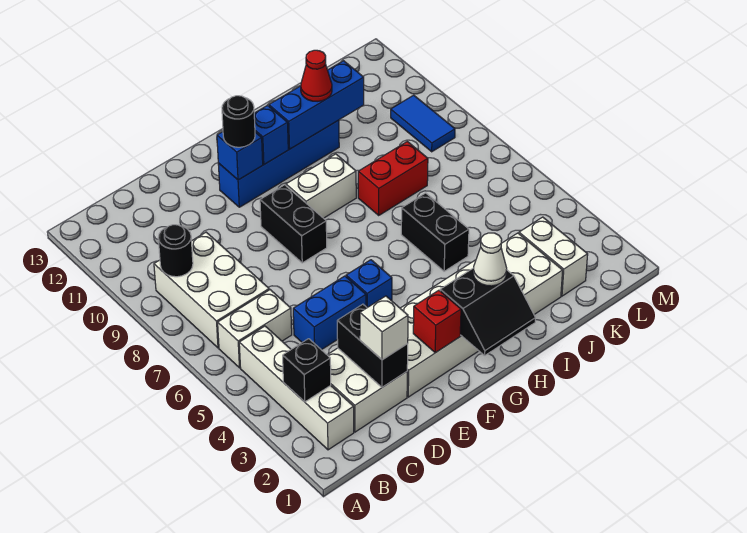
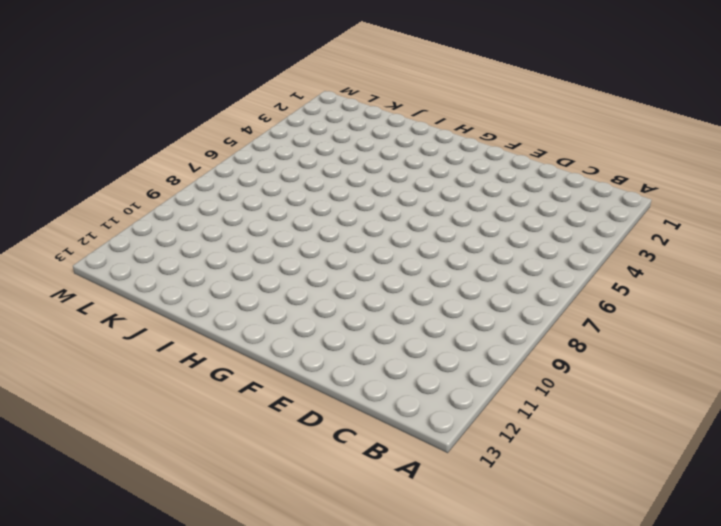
none -> white brick B2:B5 level 1
none -> white brick B6:C6 level 1
none -> white brick B7:C9 level 1

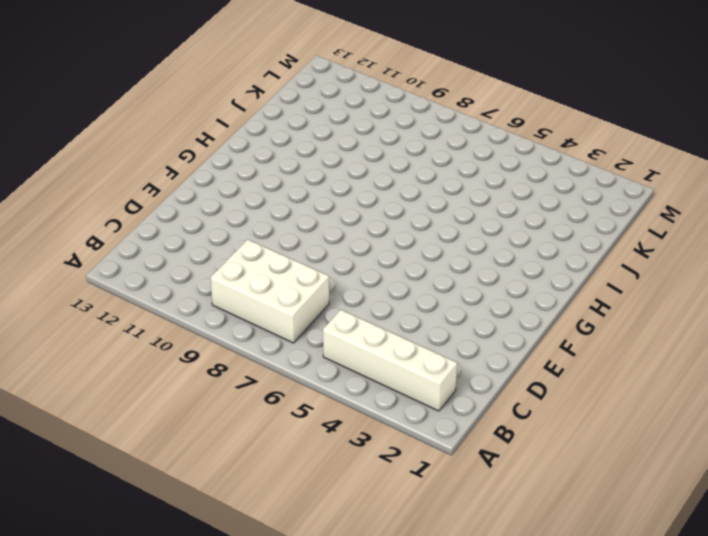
none -> white brick B6:C6 level 1
none -> white brick C2:D3 level 1
none -> blue brick D5:E5 level 1

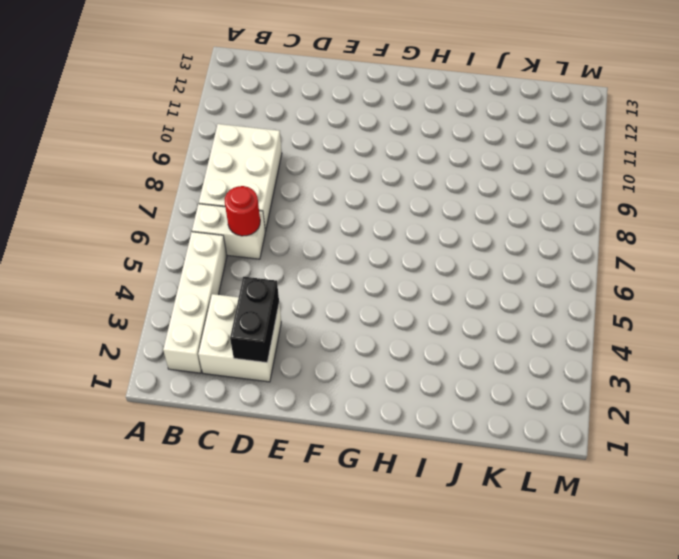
red round brick C6 level 2 -> none
none -> blue brick D5:E5 level 1
none -> white brick E2:J3 level 1
none -> blue brick F5 level 1

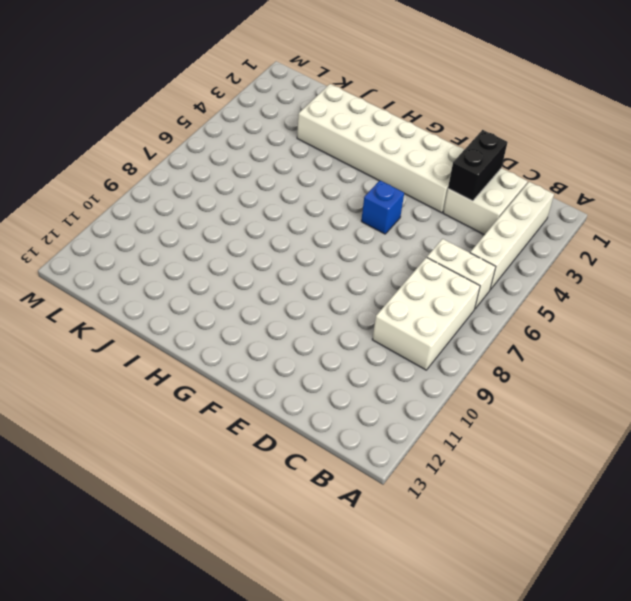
none -> blue brick D5:E5 level 1
none -> black brick F8:F9 level 1
none -> blue brick F11:I11 level 1

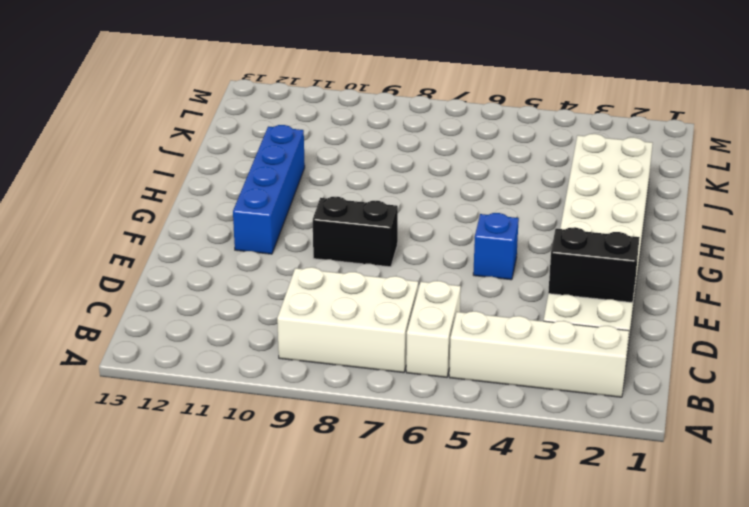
none -> blue brick D5:E5 level 1
none -> white brick G9:H9 level 1
none -> black brick I5:I6 level 1

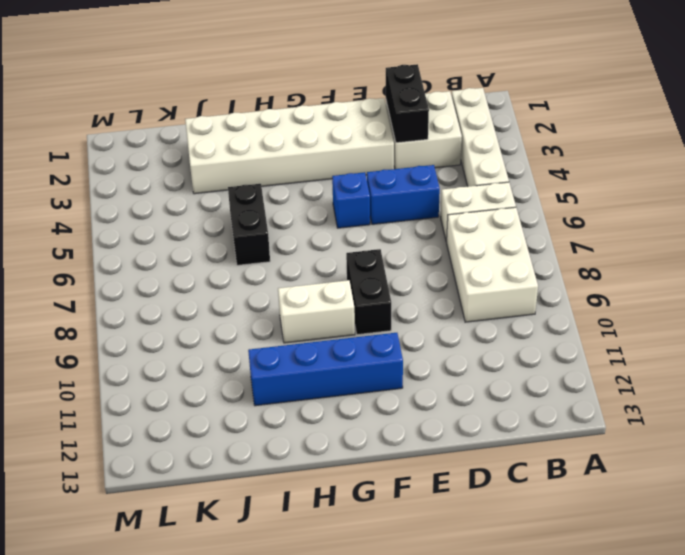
none -> red brick I8:J8 level 1
none -> white brick K2:K3 level 1
none -> blue tile L9:L10 level 1

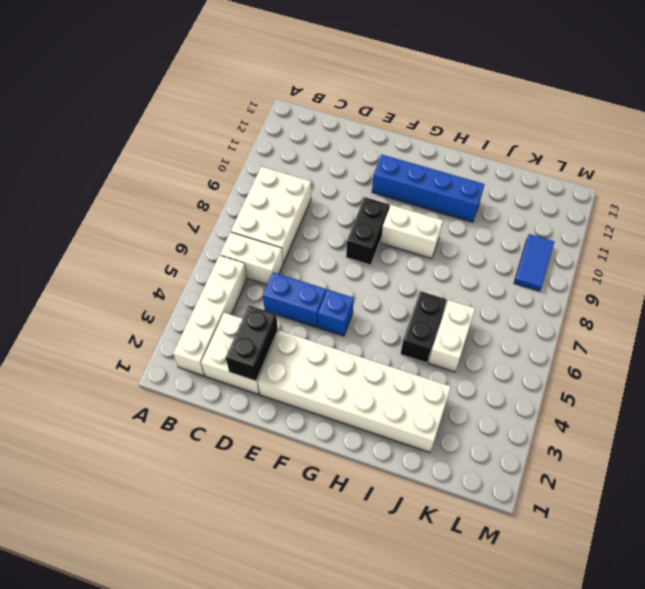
white brick J5:J6 level 1 -> white brick K2:K3 level 1
none -> red brick I8:J8 level 1
none -> black brick B3 level 2
none -> black round brick B9 level 2

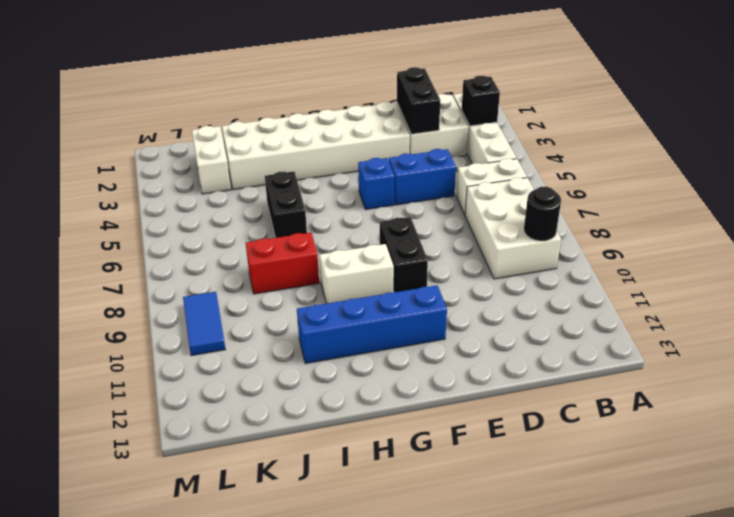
none -> red brick F2 level 2
none -> blue brick F11 level 2
none -> black slope G1:H2 level 2 top 2

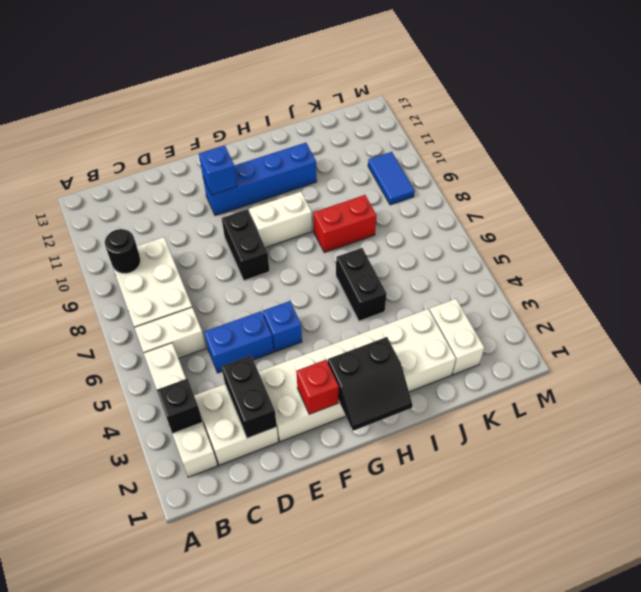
none -> blue brick G11 level 2
none -> blue brick H11:J11 level 2
none -> white brick D2 level 3

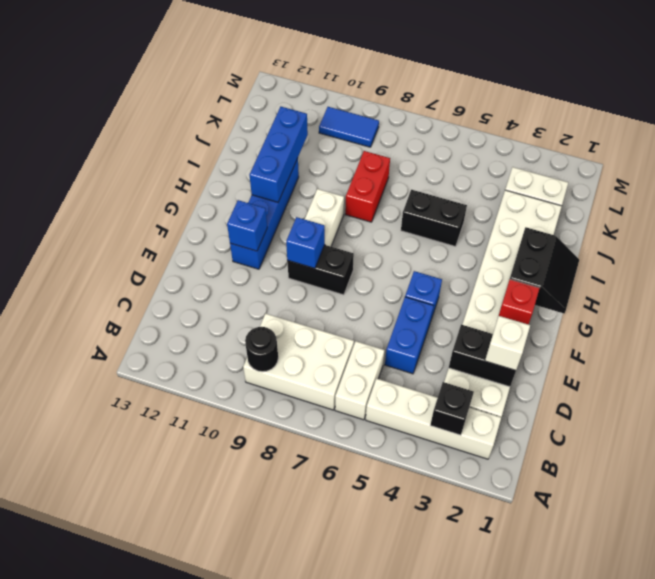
blue brick F9 level 2 -> blue brick G11 level 2
none -> black round brick F11 level 3
none -> white cone H2 level 3
none -> red cone I11 level 3

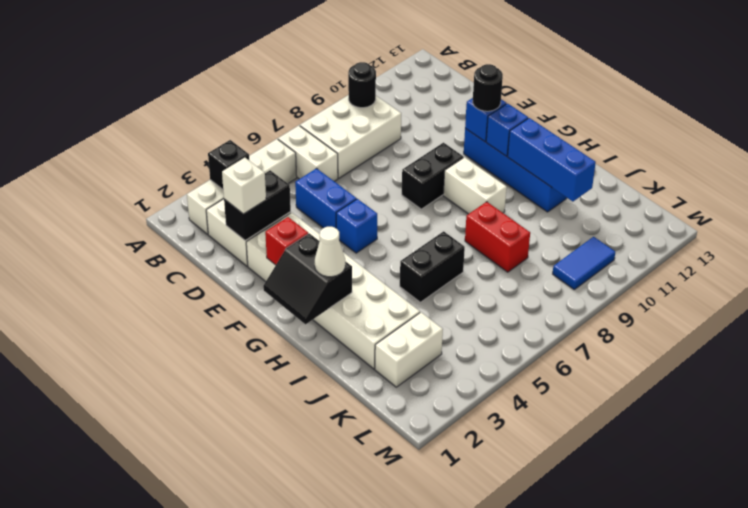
none -> red cone I11 level 3

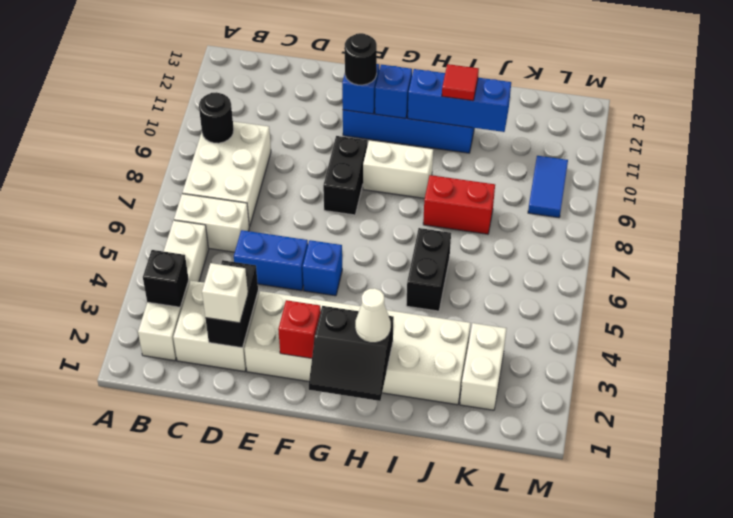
red tile I11 level 3 -> red cone I11 level 3

